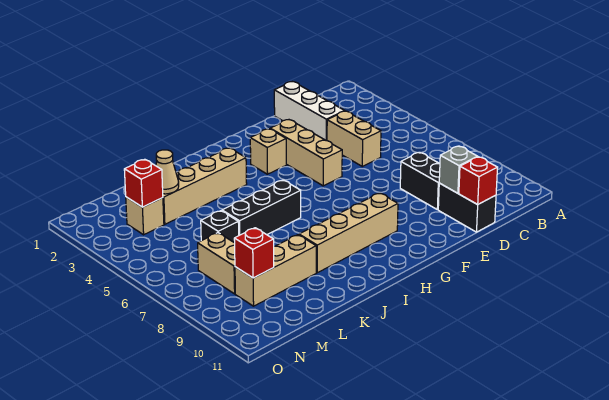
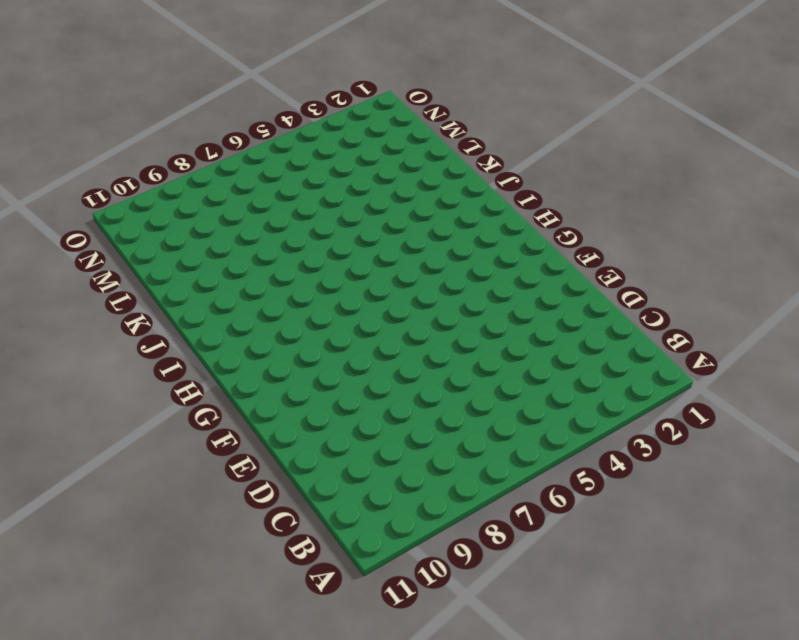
none -> white brick D1:D3 level 1
none -> tan brick D4:D5 level 1
none -> black brick D8:D9 level 1

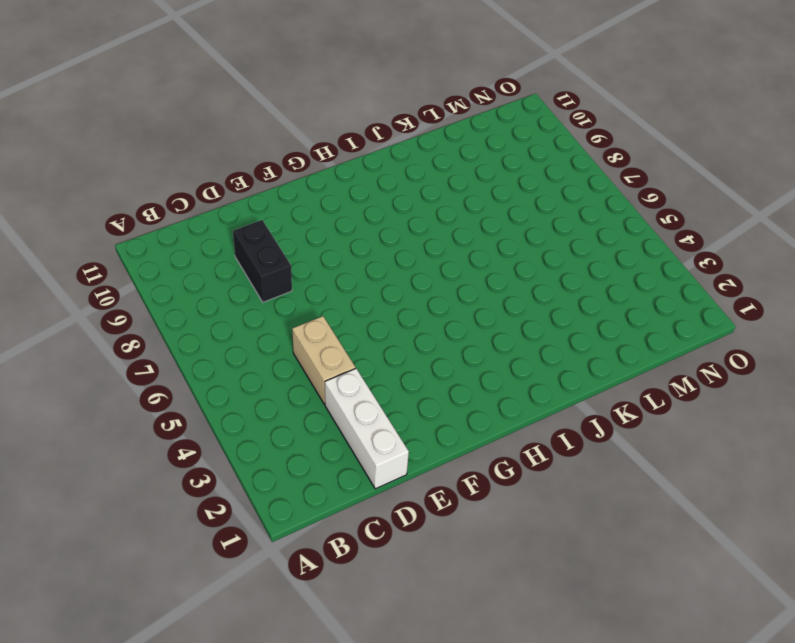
none -> black brick D10:D11 level 1
none -> tan brick F3:F5 level 1
none -> tan brick G3 level 1

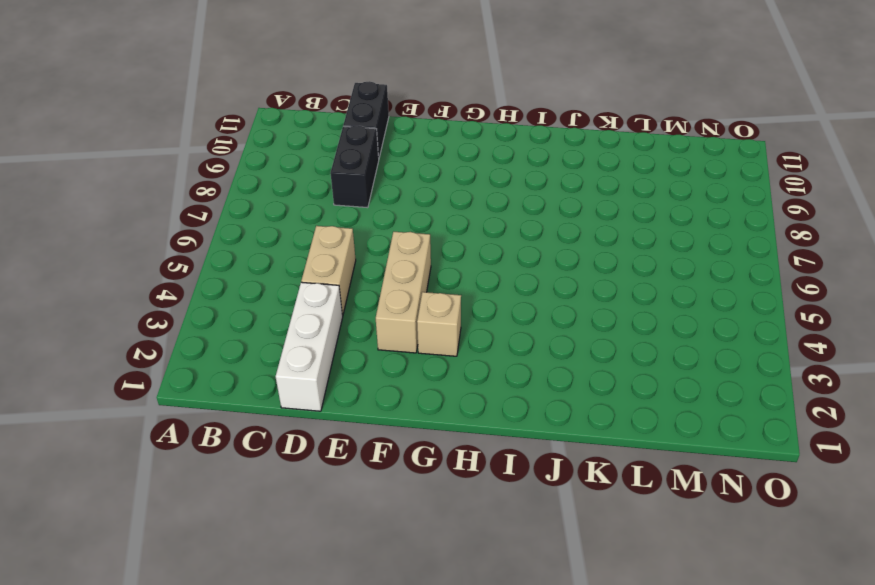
none -> tan brick G9:J9 level 1
none -> tan brick I3:L3 level 1
none -> black brick I6:K6 level 1

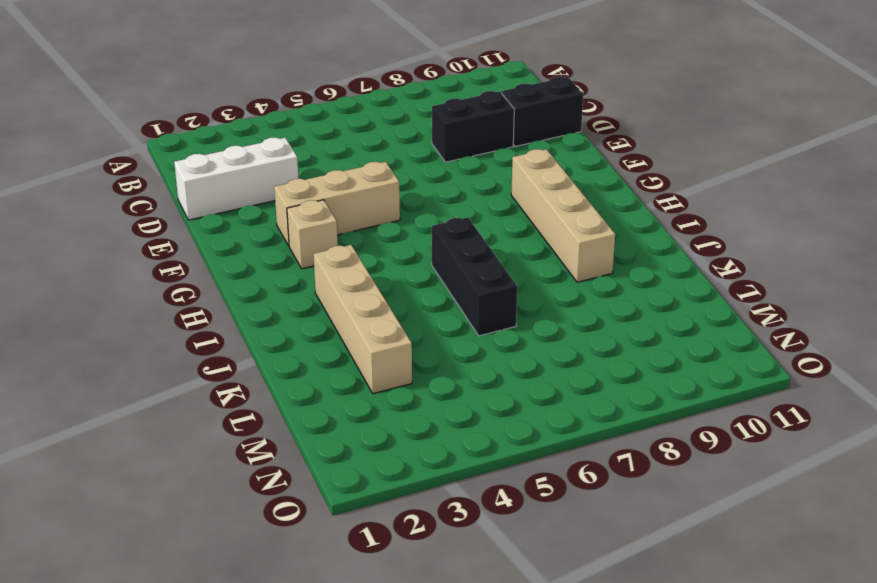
none -> tan brick D4:D5 level 1
none -> tan brick K9:M9 level 1
none -> black brick L6 level 1

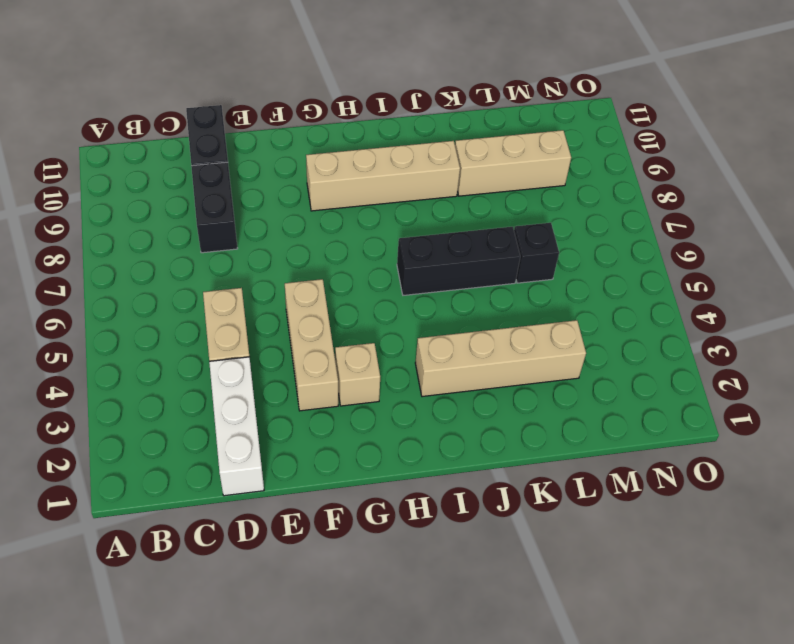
none -> tan brick M3 level 1
none -> tan brick M7:M8 level 1
none -> grey brick D10 level 2

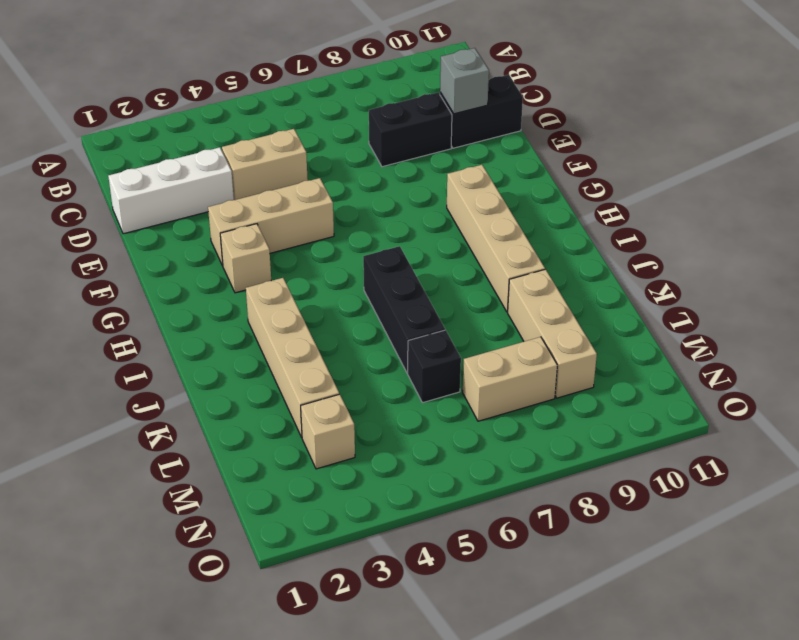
none -> red brick D11 level 2
none -> tan cone L3 level 2
none -> red brick M3 level 2

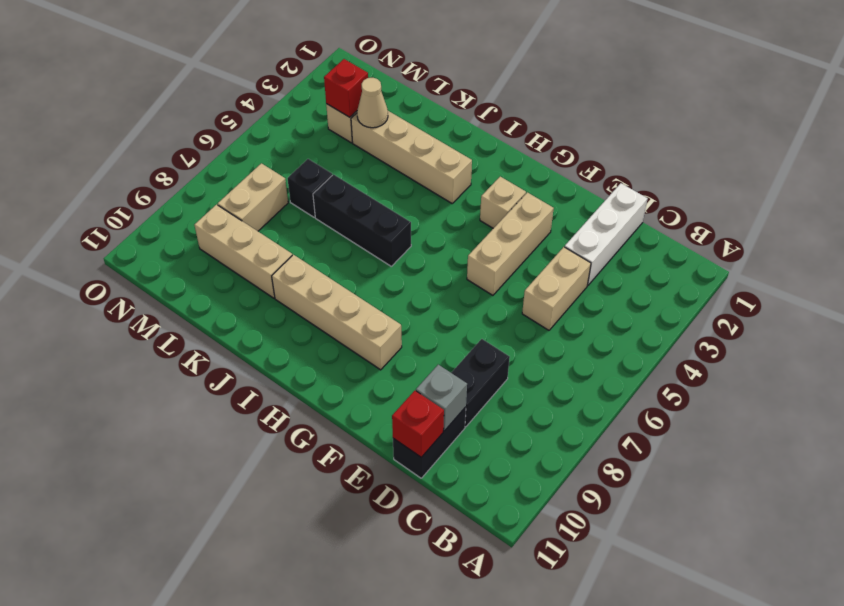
none -> red brick M9 level 2

